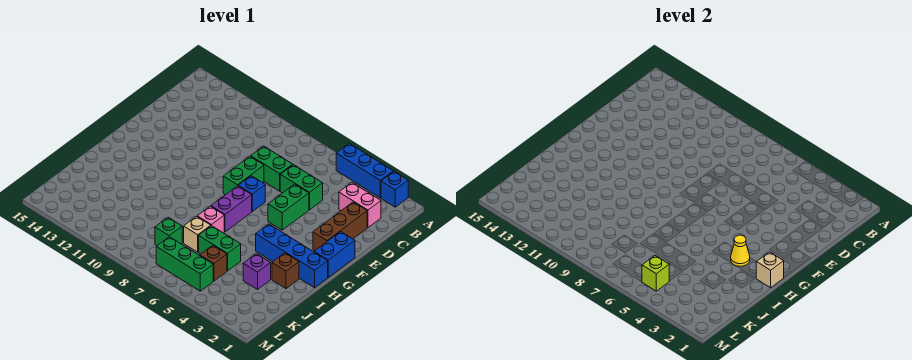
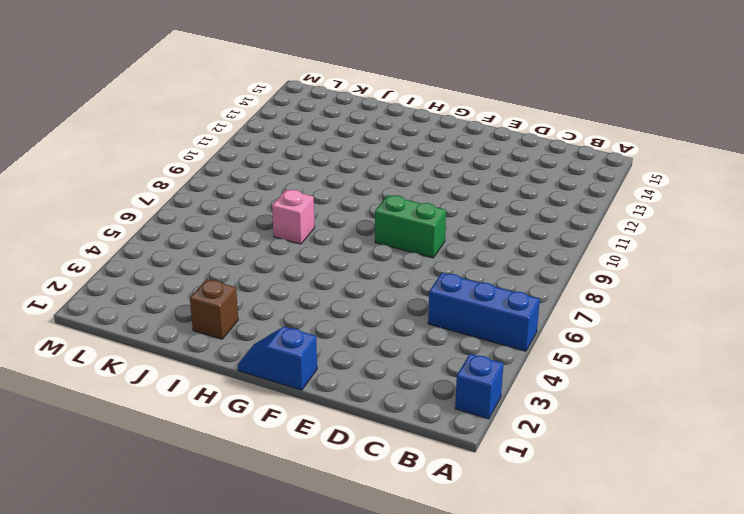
blue brick A5:C5 level 1 -> blue brick A3:A5 level 1
blue slope F1:G1 level 1 top F -> blue brick F1:G1 level 1
none -> pink brick C2:C3 level 1
none -> brown brick D2:F2 level 1
none -> green brick D5:D6 level 1

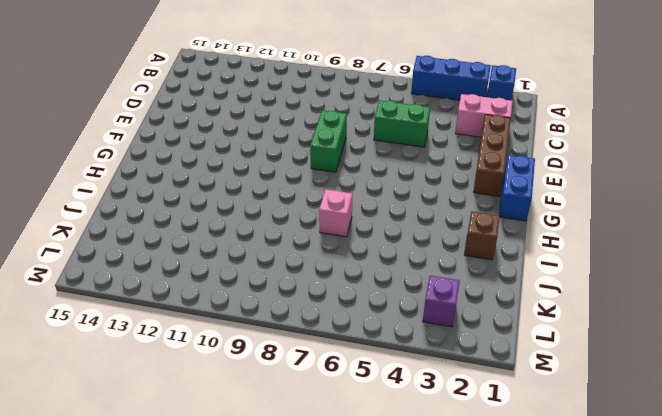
purple brick L3 level 1 -> purple brick J3 level 1
none -> green brick D7:D8 level 1
none -> green brick E5:F5 level 1
none -> blue brick F7 level 1

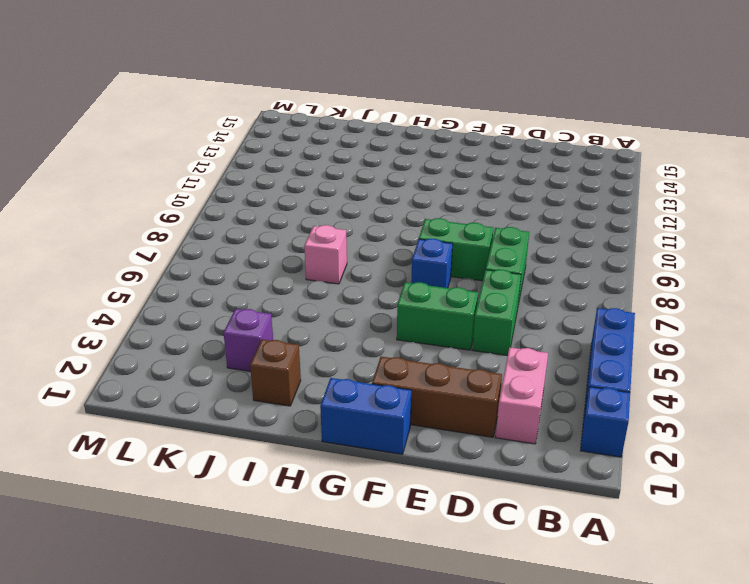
none -> purple brick G7:H7 level 1
none -> blue brick H1:H4 level 1
none -> green brick J5:J6 level 1

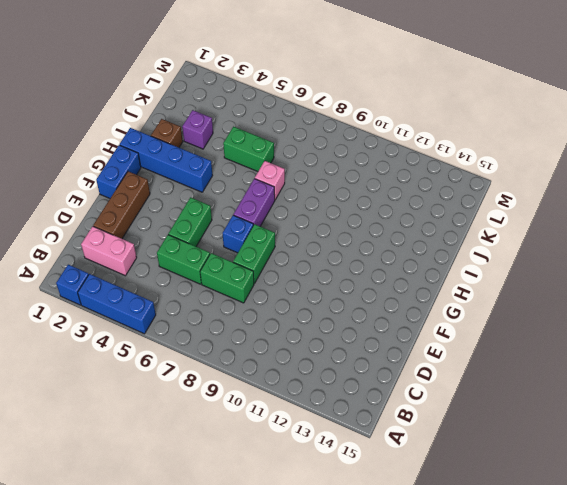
none -> tan brick J7 level 1
none -> brown brick K5 level 1
none -> green brick K8 level 1

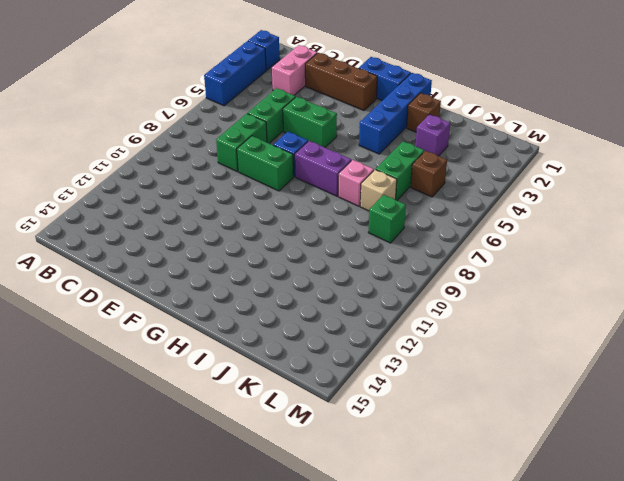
none -> green brick L5:L7 level 1
none -> tan brick H1 level 2
none -> yellow cone H3 level 2

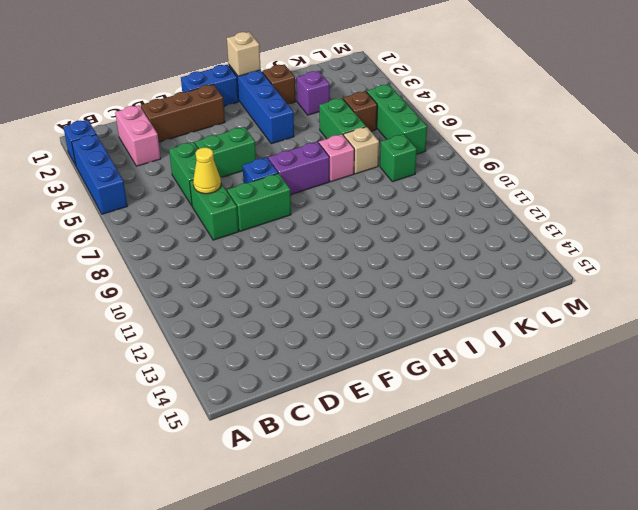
yellow cone D7 level 2 -> yellow cone H3 level 2
none -> lime brick L5 level 2

